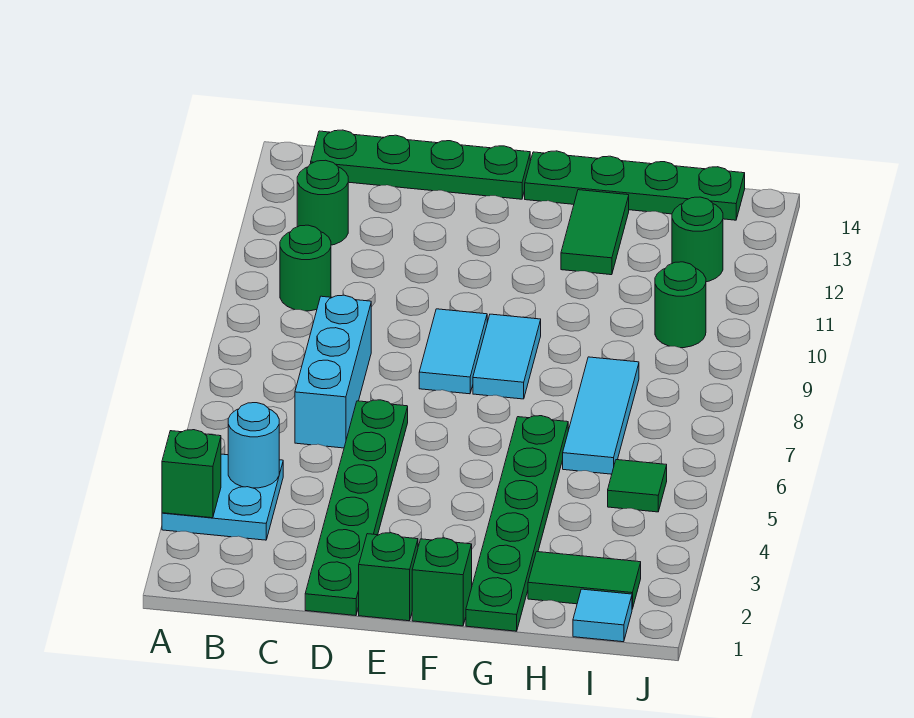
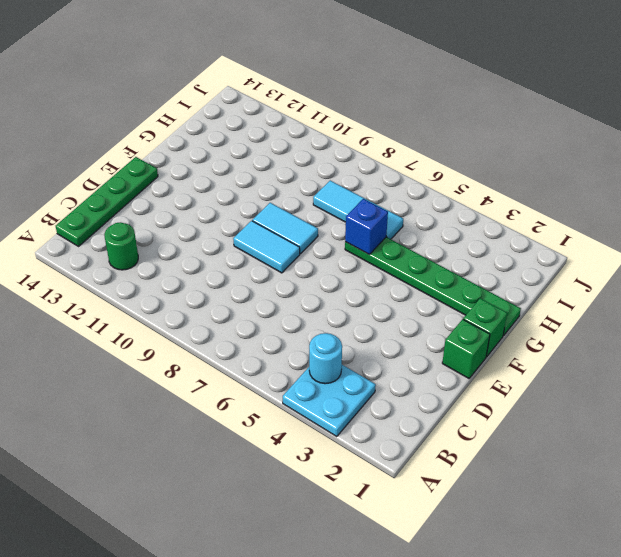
blue brick G6 level 2 -> none
none -> green round brick B10 level 1
none -> cyan brick C6:C8 level 1
none -> green plate D1:D6 level 1

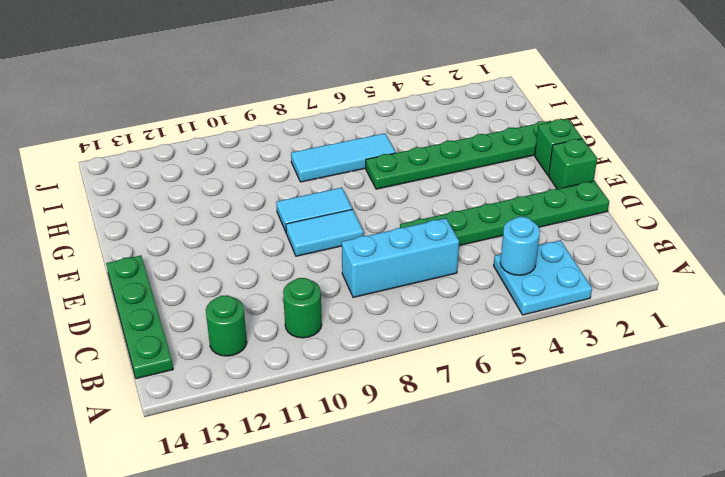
none -> green plate F14:I14 level 1
none -> green tile G12:G13 level 1
none -> green tile H2:I2 level 1

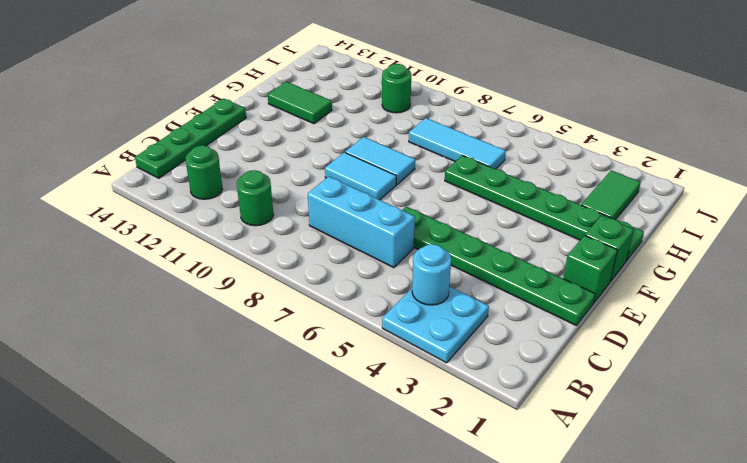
none -> green plate F14:I14 level 1
none -> cyan tile I1 level 1
none -> green tile I5 level 1

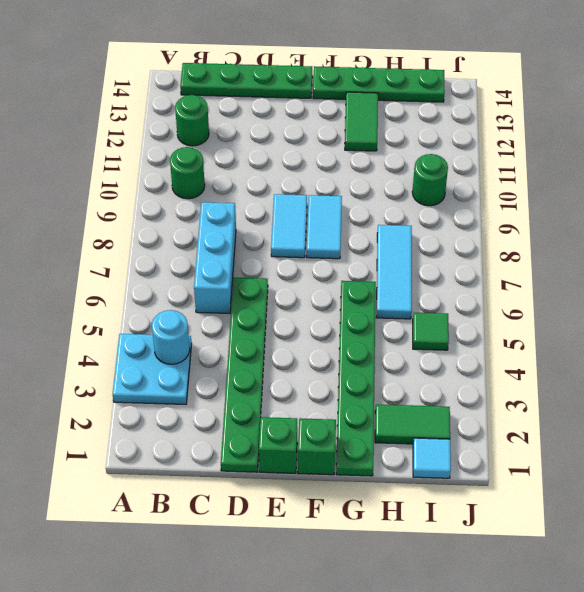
none -> green round brick I12 level 1
none -> green brick A3 level 2

